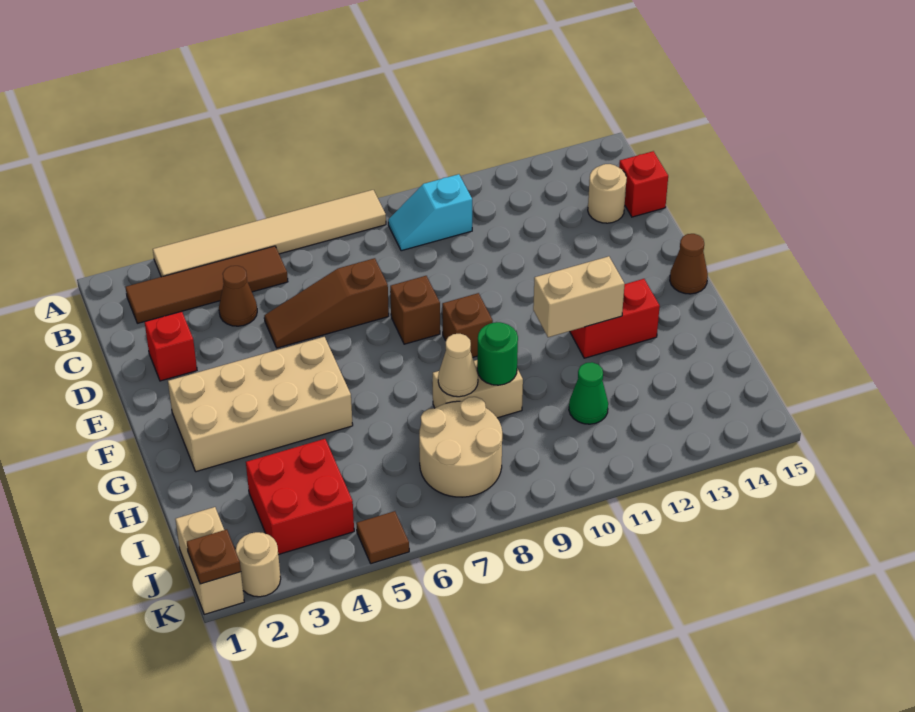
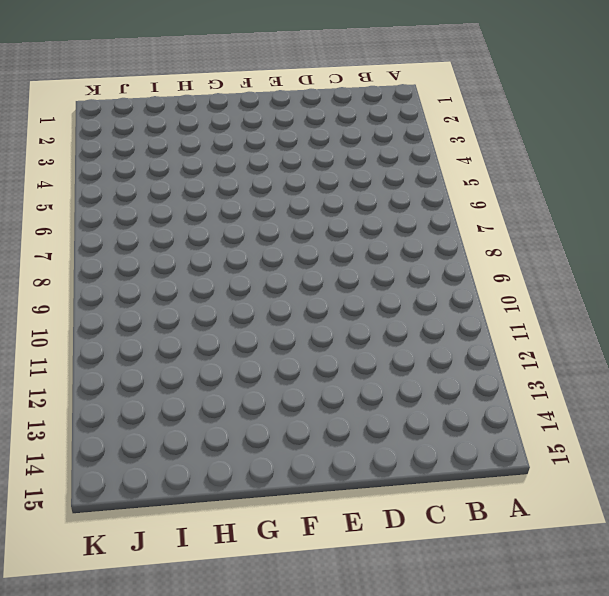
none -> tan tile A3:A8 level 1
none -> brown tile B2:B5 level 1
none -> cyan slope B9:B10 level 1 top 10

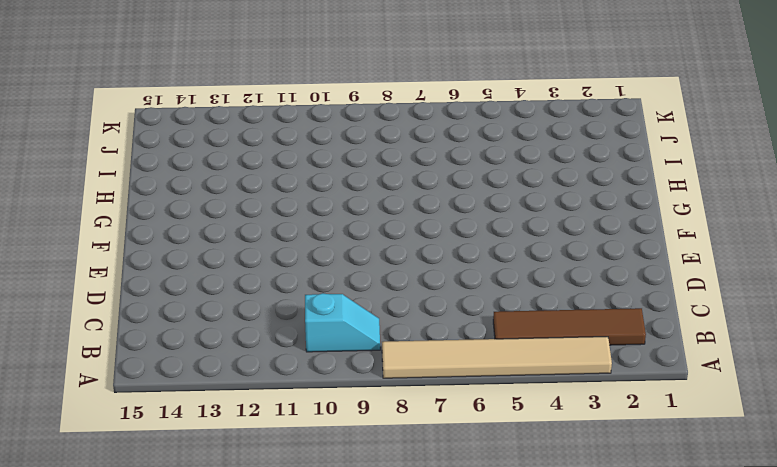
none -> brown cone C4 level 1
none -> tan round brick C14 level 1
none -> red brick C15 level 1

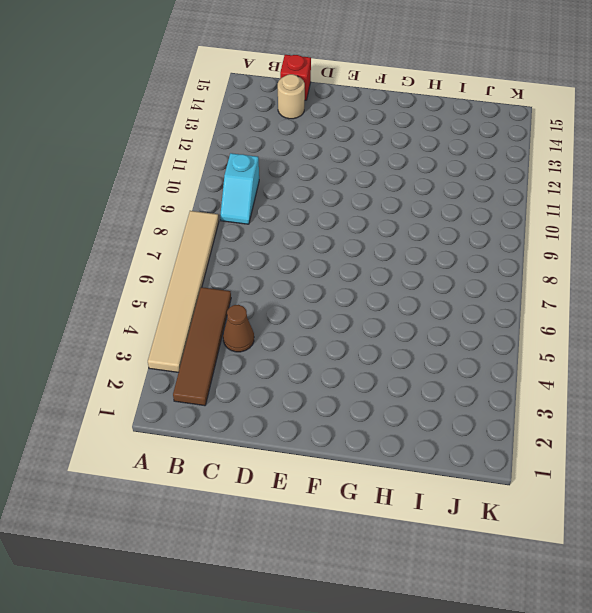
none -> red brick D2 level 1
none -> brown slope D5:D7 level 1 top 7
none -> brown brick E8 level 1

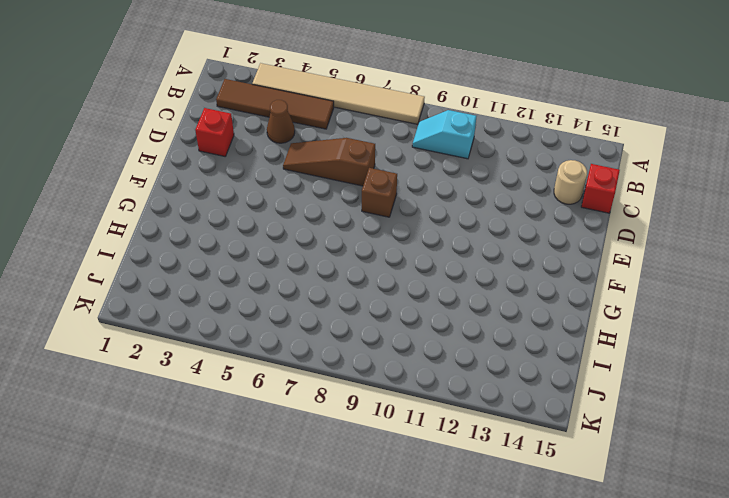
none -> tan brick F2:G5 level 1
none -> brown brick F9 level 1
none -> brown cone F15 level 1

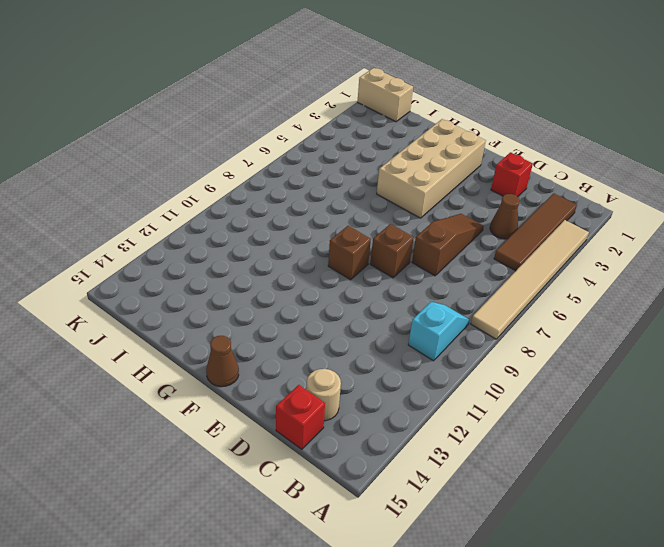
none -> red brick G12:G13 level 1
none -> tan brick H8:H9 level 1
none -> red brick I3:J4 level 1

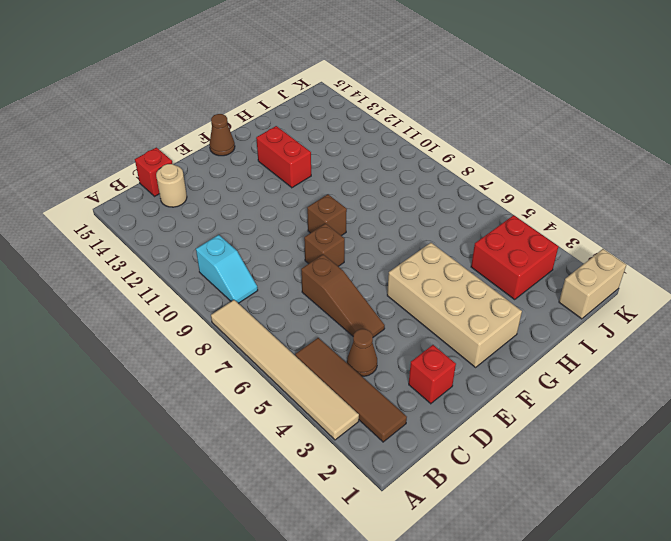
none -> tan brick H8:H9 level 1
none -> tan round brick I7:J8 level 1
none -> green cone I11 level 1

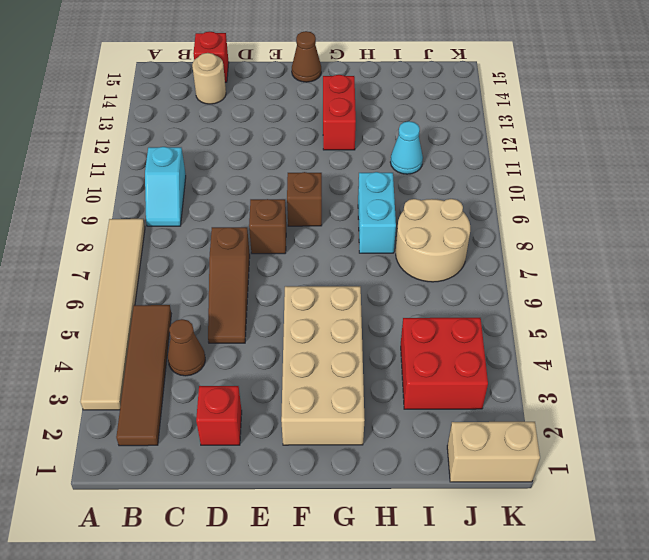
cyan brick H8:H9 level 1 -> tan brick H8:H9 level 1
cyan cone I11 level 1 -> green cone I11 level 1
none -> tan round brick K2 level 1
none -> brown tile K5 level 1
none -> tan brick G11:G12 level 2

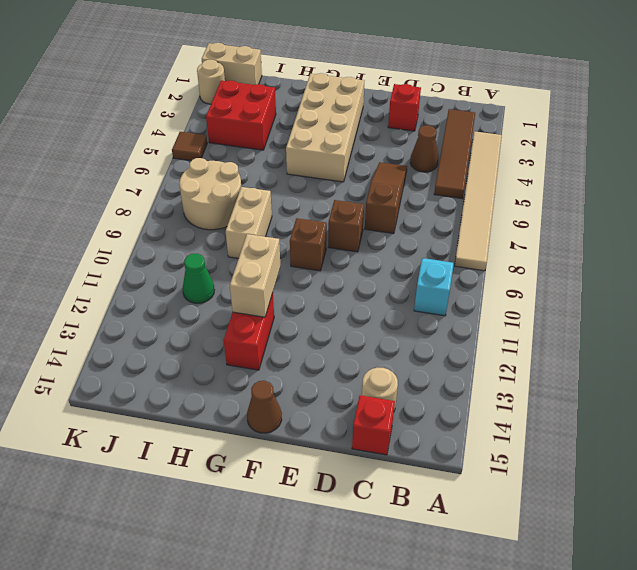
none -> tan cone H8 level 2
none -> green round brick H9 level 2
none -> brown plate K1 level 2

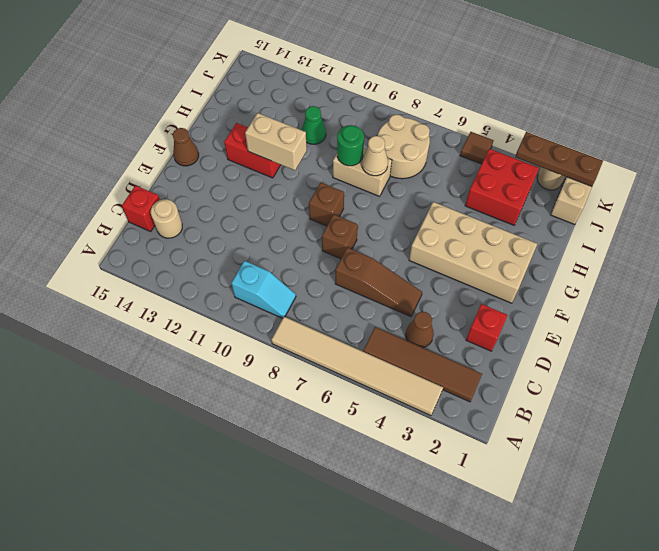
brown plate K1:K3 level 2 -> brown plate K1 level 2

